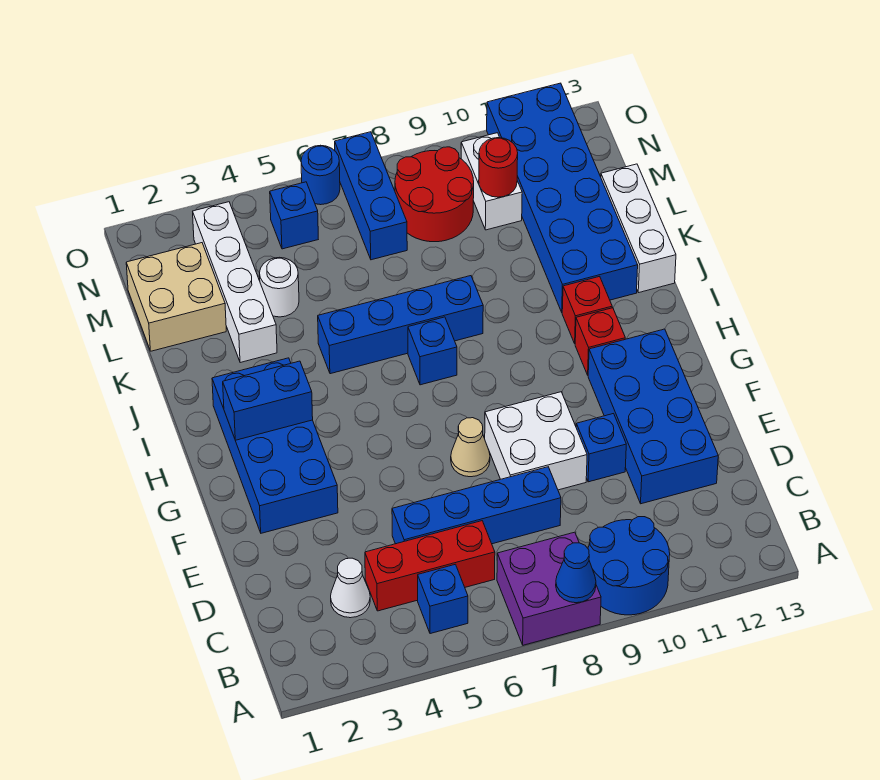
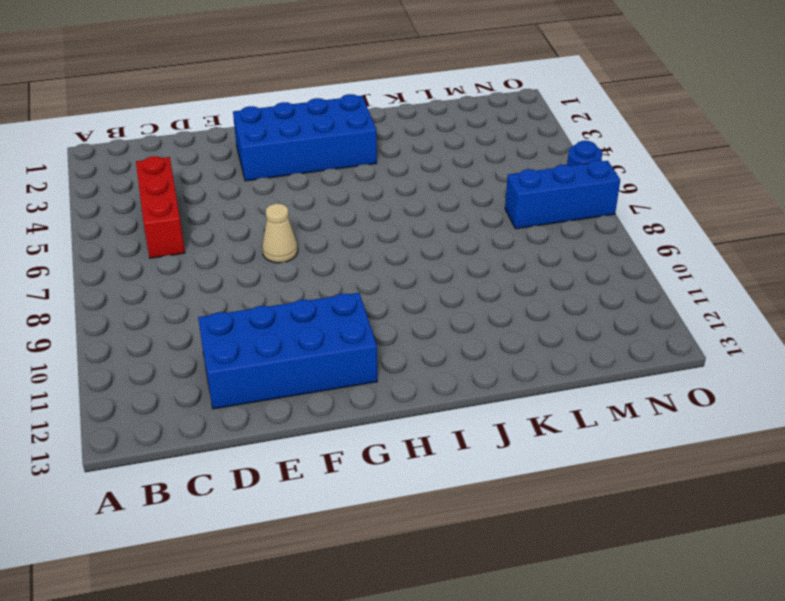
none -> purple brick A7:B8 level 1
none -> blue round brick A9:B10 level 1
none -> blue brick B5 level 1

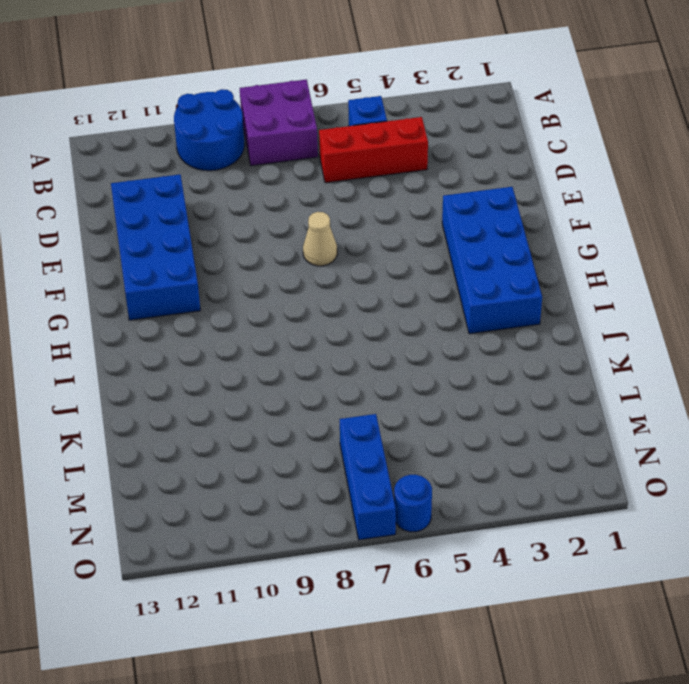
none -> white cone C3 level 1
none -> blue brick D5:D8 level 1
none -> white brick E8:F9 level 1

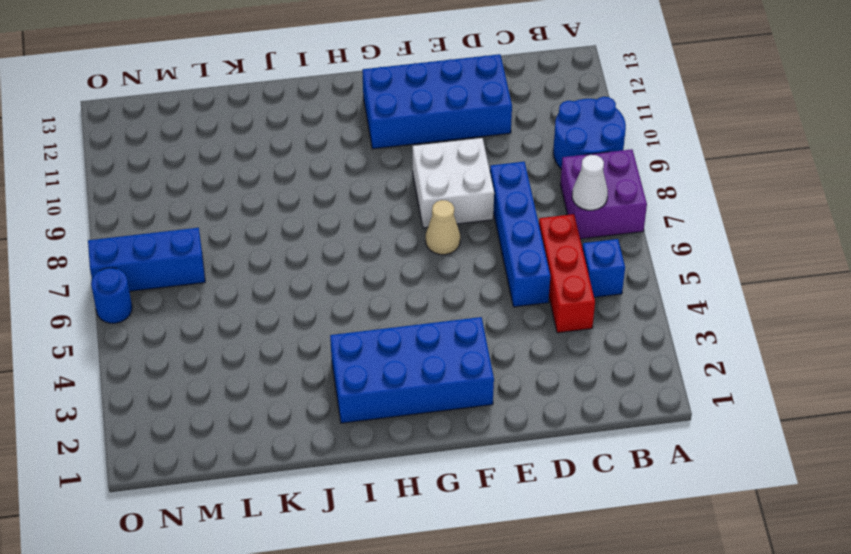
white cone B7 level 2 -> white cone C3 level 1
none -> blue brick E10 level 1
none -> red brick H11 level 1
none -> blue brick I7 level 1

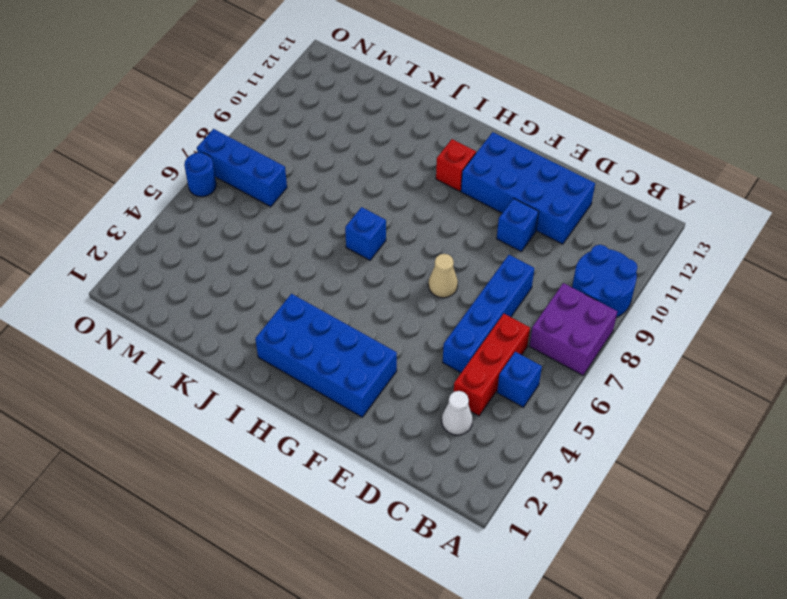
none -> white brick E8:F9 level 1
none -> red brick I11 level 1
none -> blue brick J5:J8 level 1

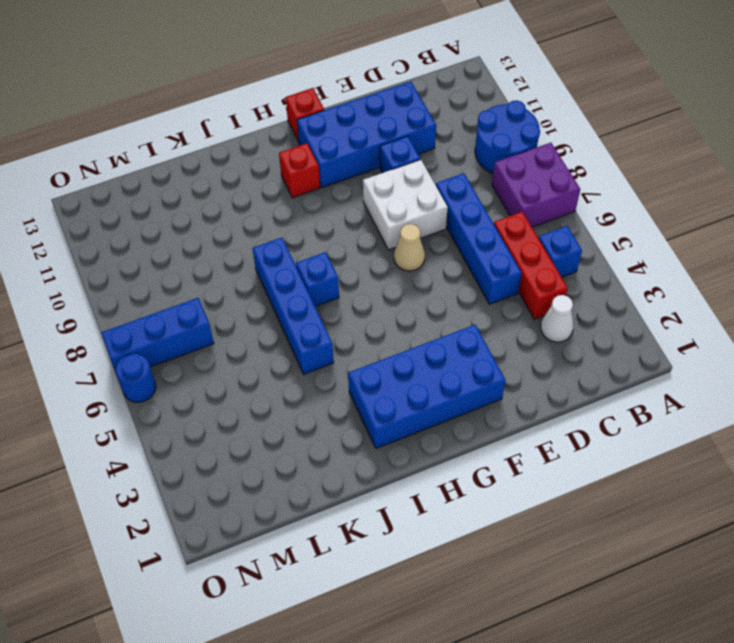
red brick G13 level 1 -> red brick I11 level 1
none -> blue brick J11:O12 level 1
none -> white brick J13:L13 level 1
none -> white brick K3:N3 level 1

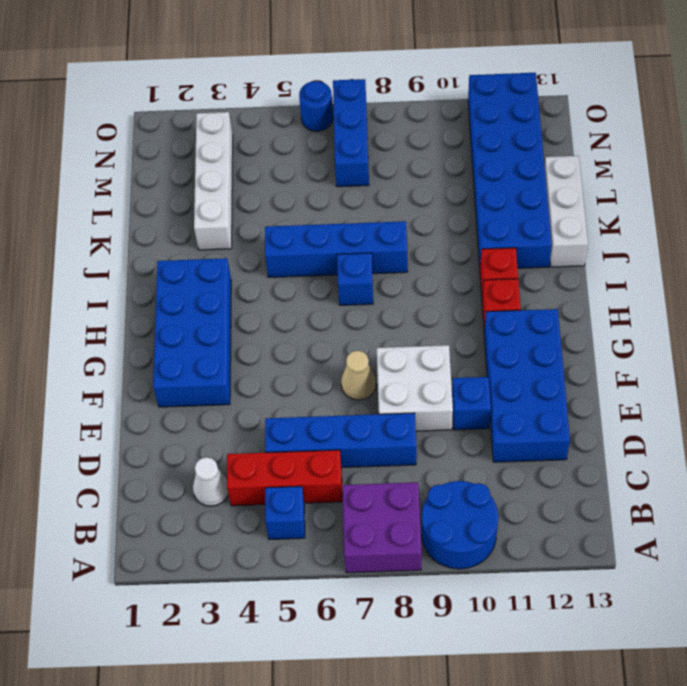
none -> tan brick L1:M2 level 1
none -> white round brick L4 level 1
none -> red round brick M8:N9 level 1

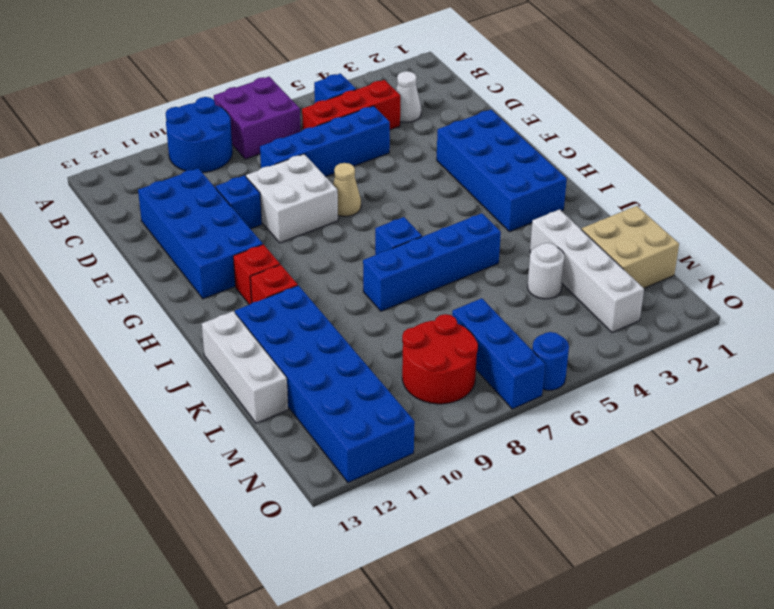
none -> white brick M10:N10 level 1
none -> blue brick N5 level 1
none -> blue cone A8 level 2

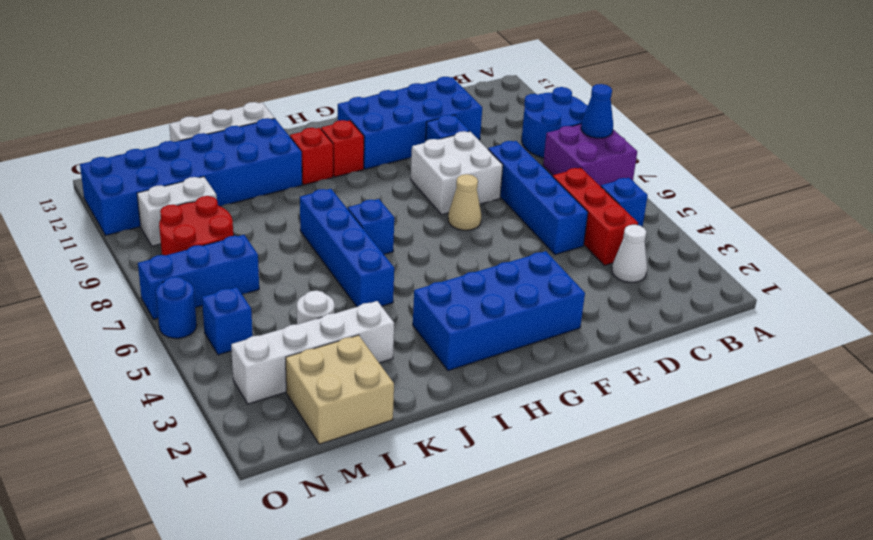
none -> blue brick H2:H3 level 2
none -> red round brick M10 level 2

